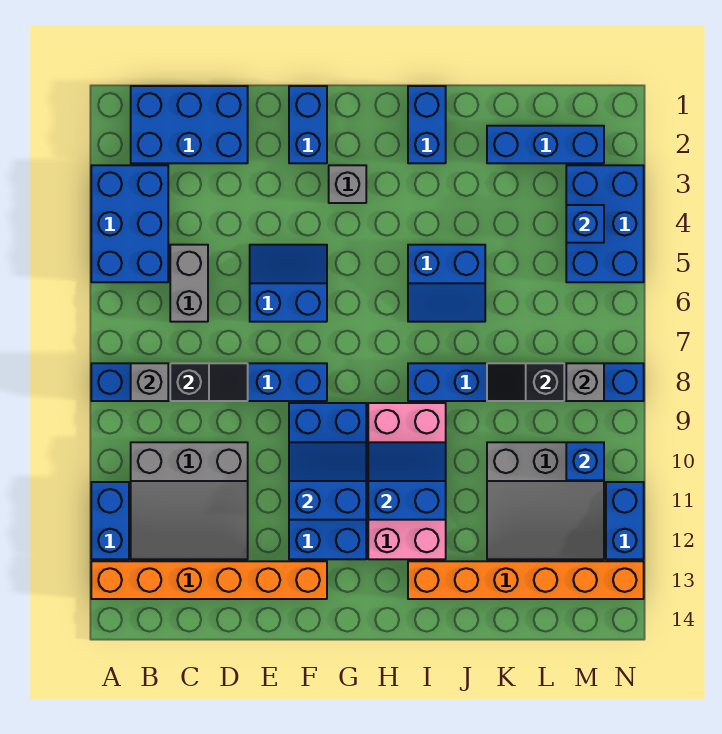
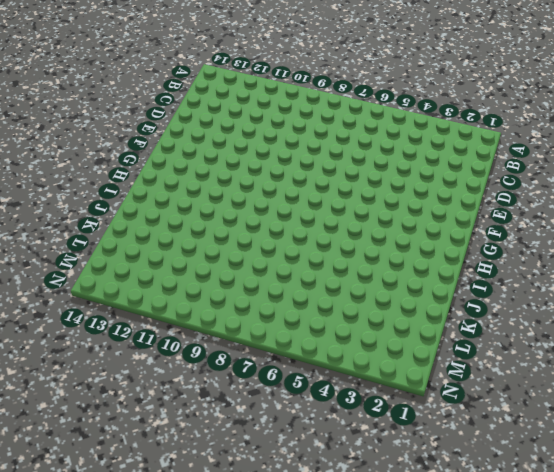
none -> blue brick A3:B5 level 1
none -> blue brick A8:F8 level 1
none -> blue brick A11:A12 level 1

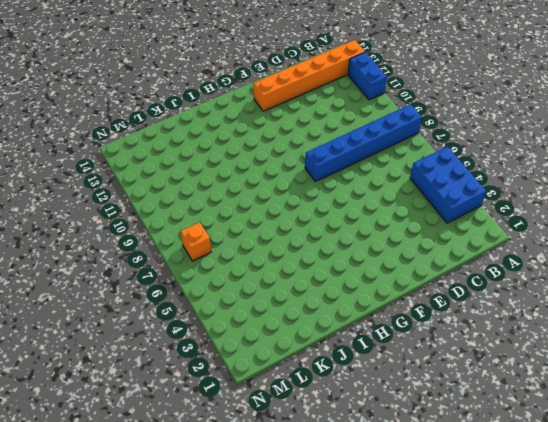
orange brick M7 level 1 -> none
none -> blue brick B1:D2 level 1
none -> grey slope B10:D12 level 1 top 10
none -> grey brick C5:C6 level 1

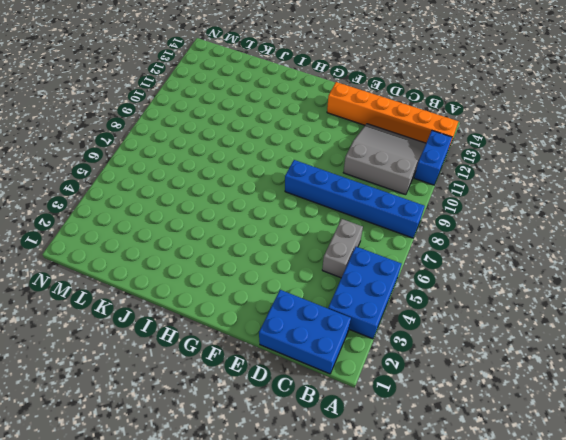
none -> blue slope E5:F6 level 1 top 6
none -> blue brick F1:F2 level 1
none -> blue brick F9:G12 level 1

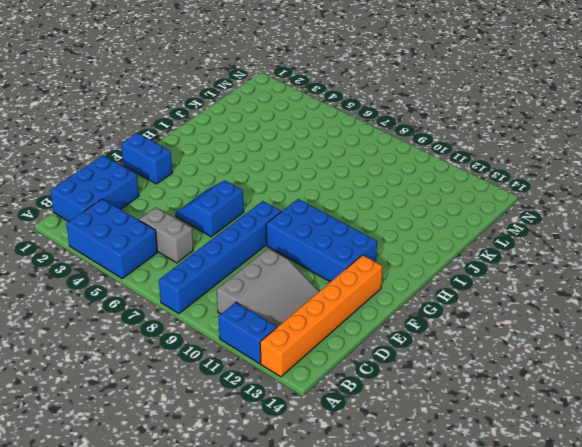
none -> grey brick G3 level 1
none -> pink brick H9:I12 level 1
none -> blue brick I1:I2 level 1

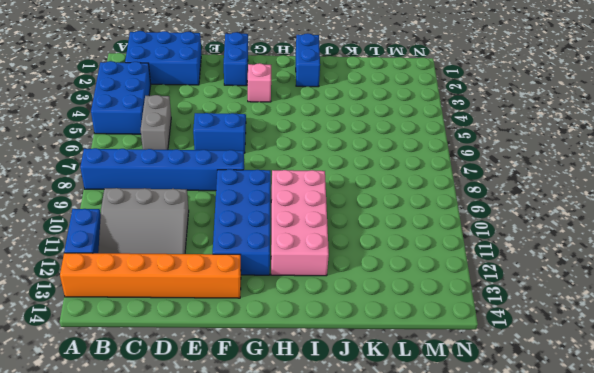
pink brick G3 level 1 -> grey brick G3 level 1
none -> blue slope I5:J6 level 1 top 5
none -> blue brick I8:N8 level 1
none -> orange brick I13:N13 level 1

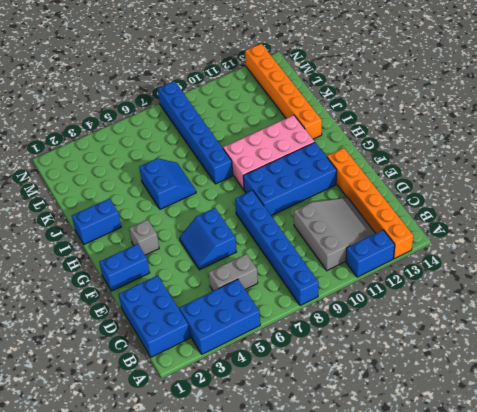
none -> blue brick K2:M2 level 1
none -> grey slope K10:M12 level 1 top 10
none -> blue brick M3:N5 level 1

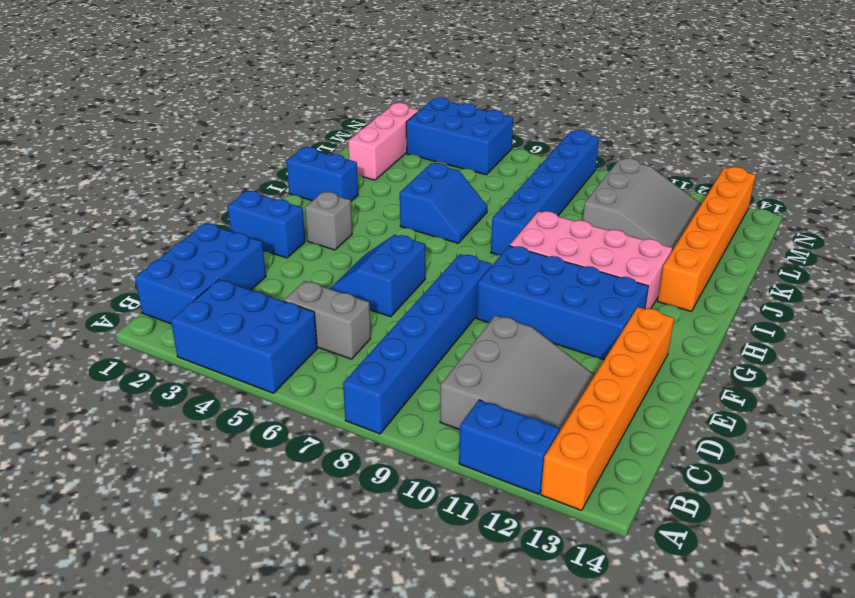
pink brick K2:M2 level 1 -> blue brick K2:M2 level 1
none -> blue brick N11:N12 level 1
none -> grey brick B8 level 2
none -> black slope C8:D8 level 2 top C

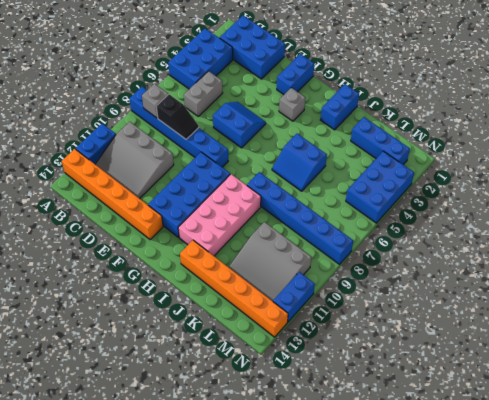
none -> blue slope F10:G11 level 2 top 11
none -> blue slope H10:I11 level 2 top 11
none -> black slope K8:L8 level 2 top L

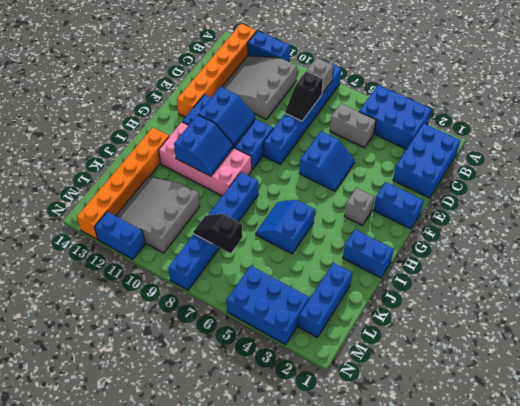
black slope L7:L8 level 2 top 7 -> black slope K8:L8 level 2 top L
none -> blue brick M4 level 2
none -> grey brick M8 level 2
none -> blue brick M10 level 2

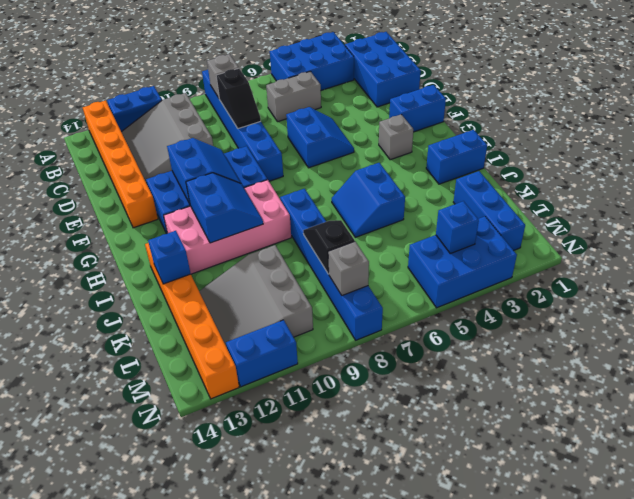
blue brick J13 level 2 -> blue brick M10 level 2

